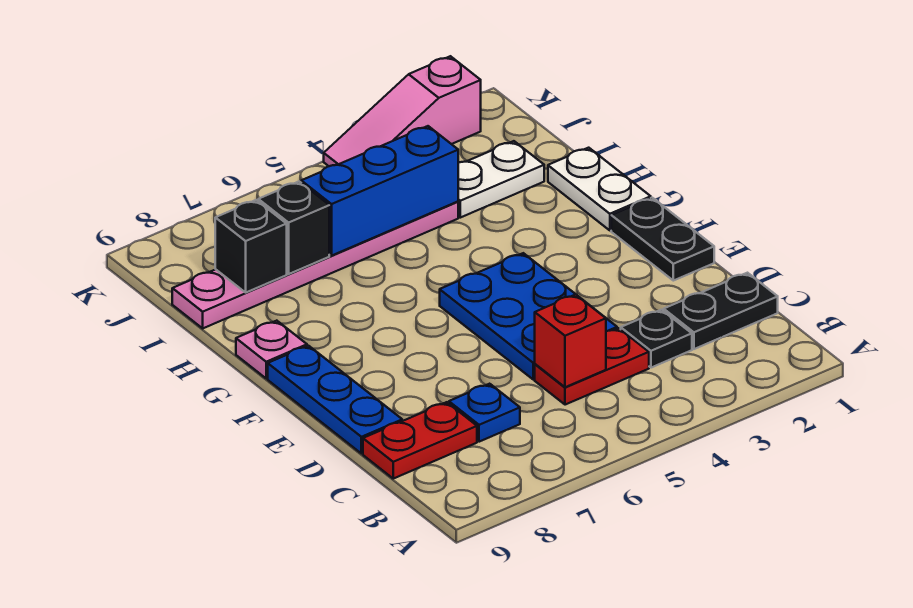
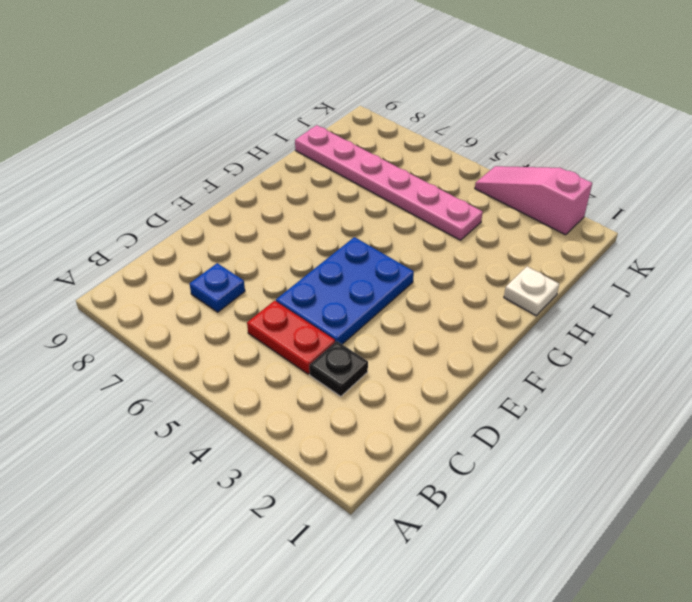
white plate H1 level 1 -> white plate G1:H1 level 1
none -> black plate C1:C2 level 1
none -> red plate C8:C9 level 1
none -> blue plate D9:F9 level 1

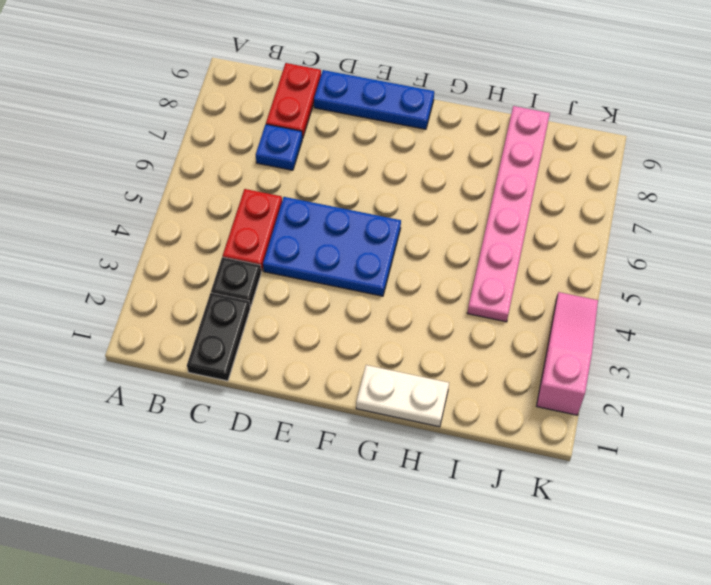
none -> black plate E1:F1 level 1
none -> pink plate G9 level 1
none -> white plate I2:I3 level 1

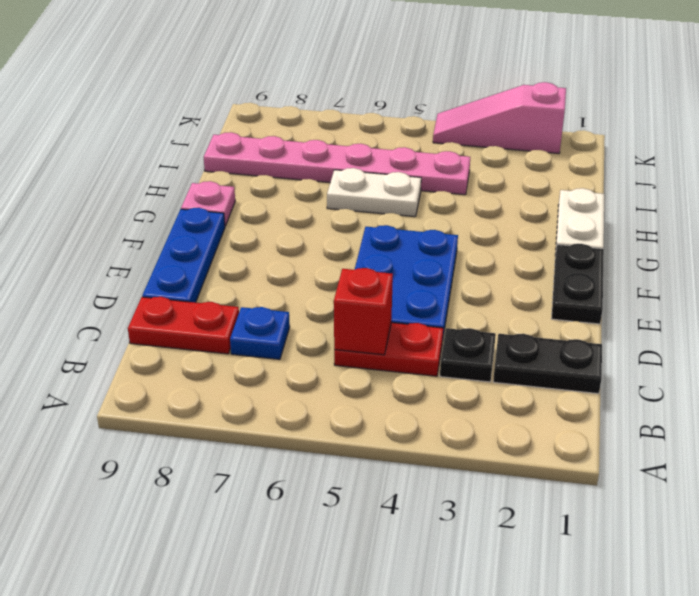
white plate H5:H6 level 1 -> white plate I2:I3 level 1
none -> blue brick I4:I6 level 2
none -> black brick I7 level 2
none -> black brick I8 level 2

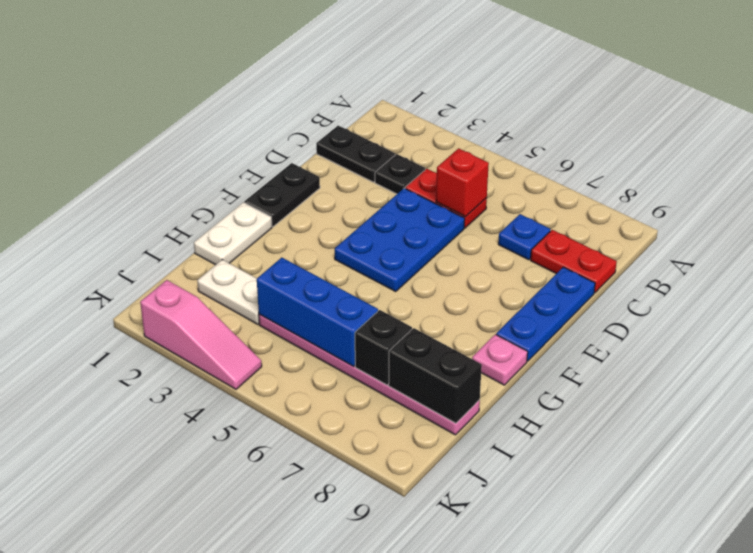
black brick I8:I9 level 2 -> black brick I8 level 2

